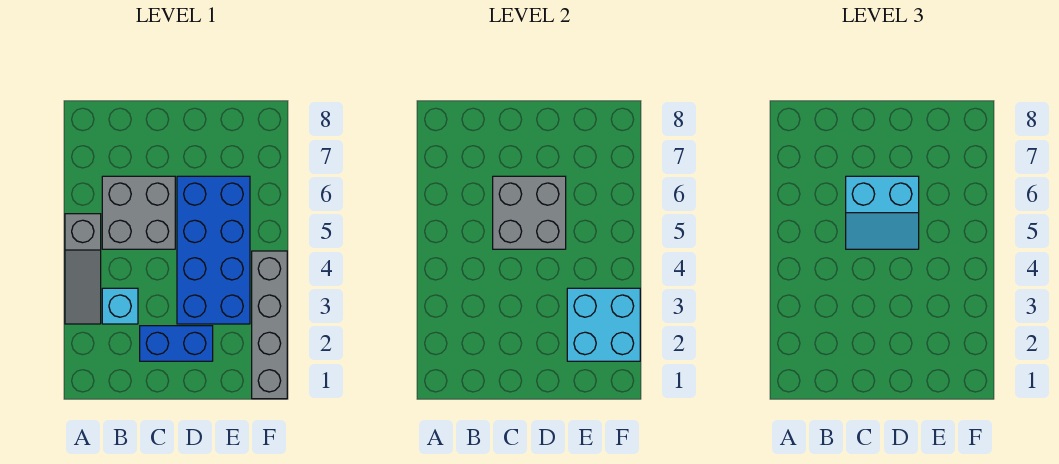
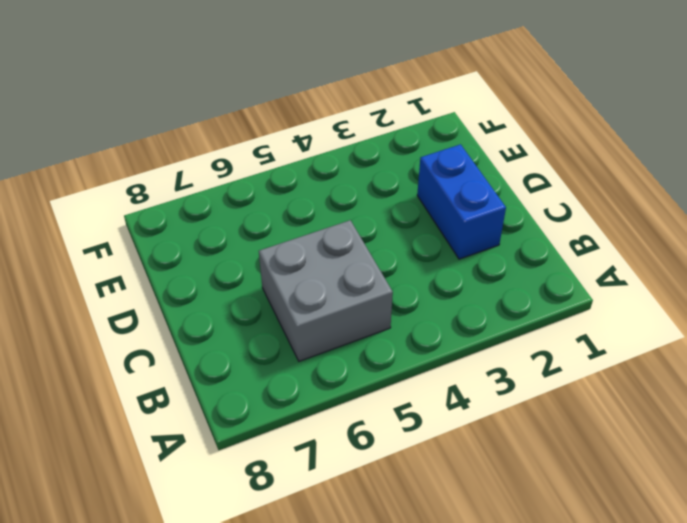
none -> grey slope A3:A5 level 1 top 5
none -> cyan brick B3 level 1

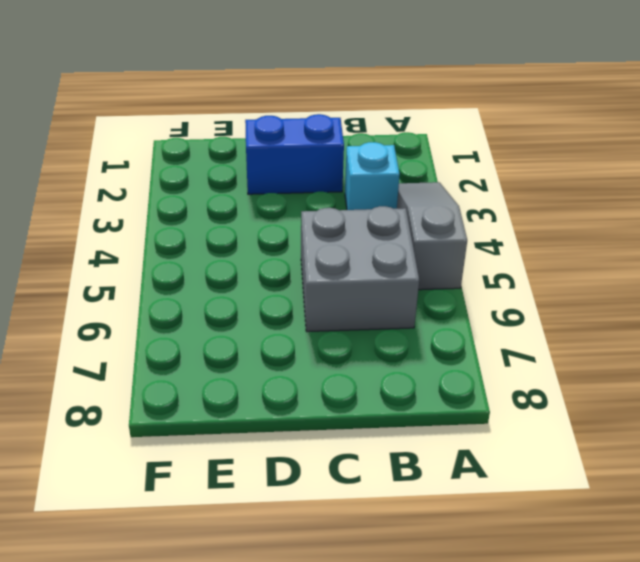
none -> blue brick D3:E6 level 1
none -> grey brick F1:F4 level 1

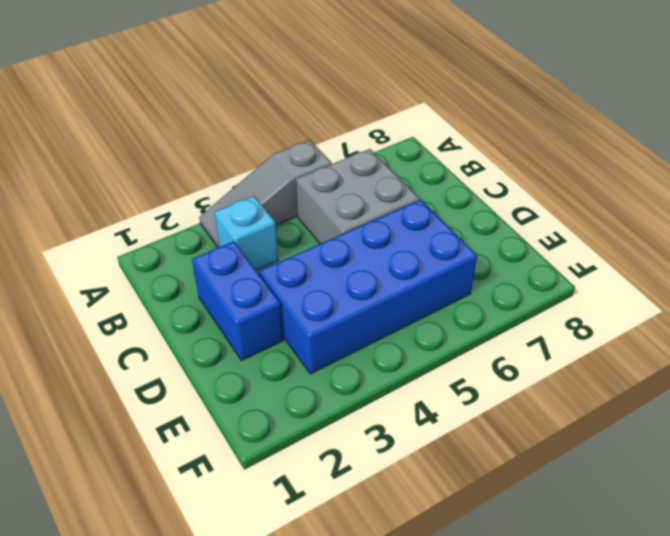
none -> grey brick F1:F4 level 1
none -> grey brick C5:D6 level 2

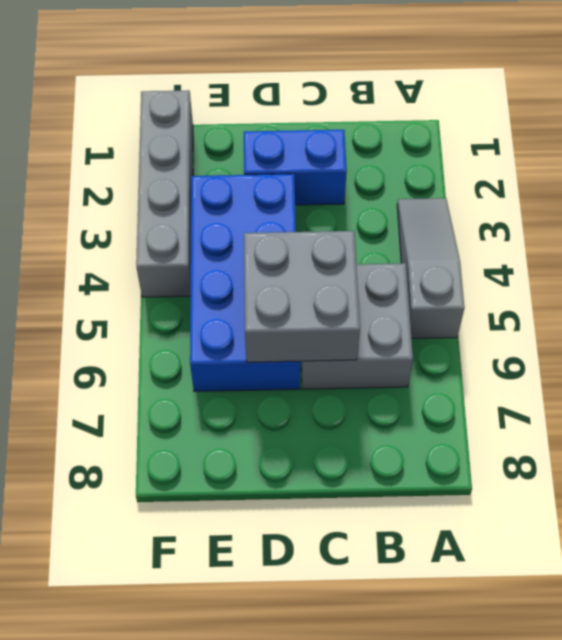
none -> cyan brick B3 level 1
none -> cyan brick E2:F3 level 2

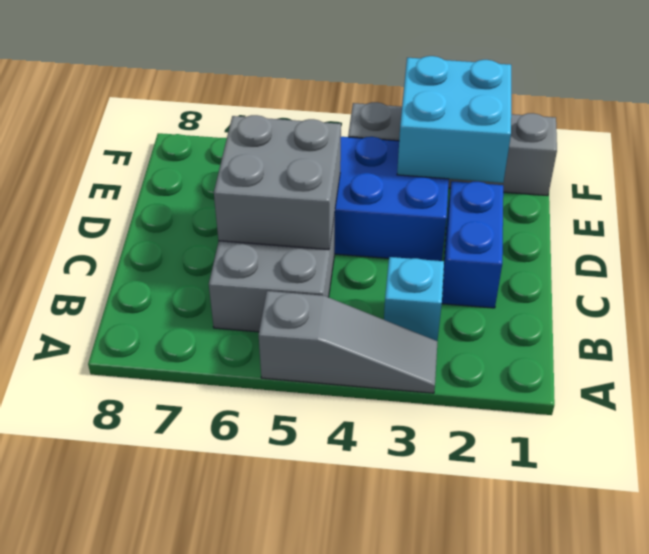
none -> cyan slope C5:D6 level 3 top 6

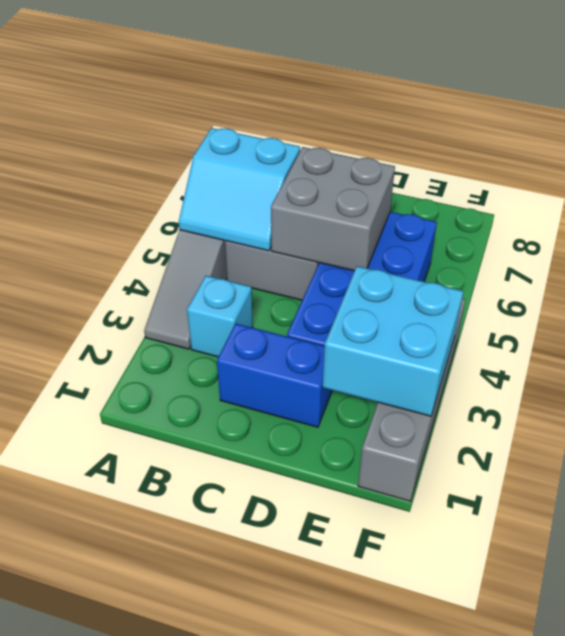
cyan slope A5:B6 level 2 top 6 -> cyan slope C5:D6 level 3 top 6

